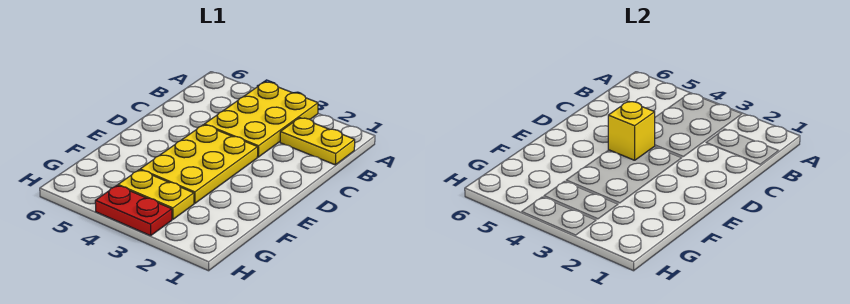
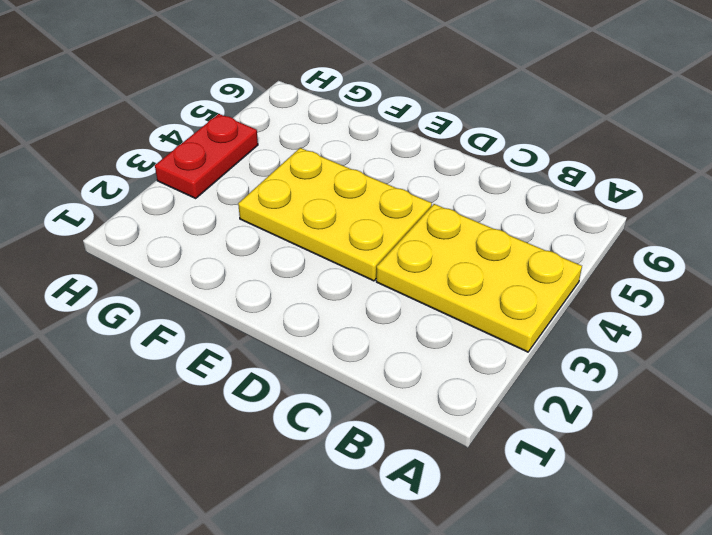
none -> yellow plate B1:B2 level 1
none -> yellow plate G3:G4 level 1

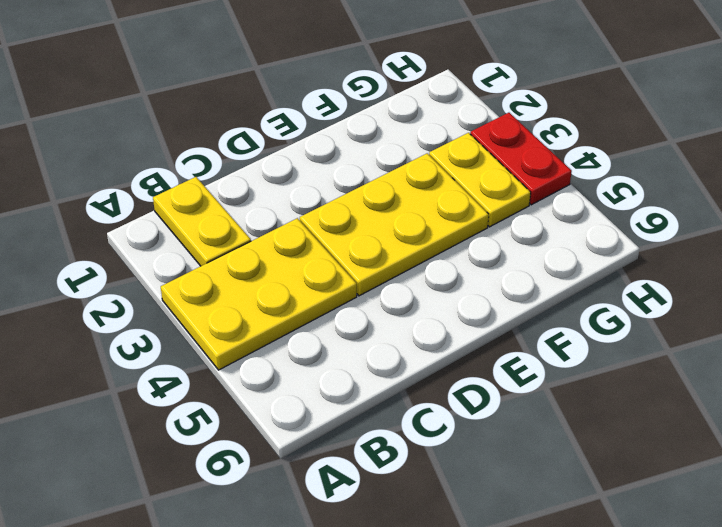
none -> yellow brick D4 level 2

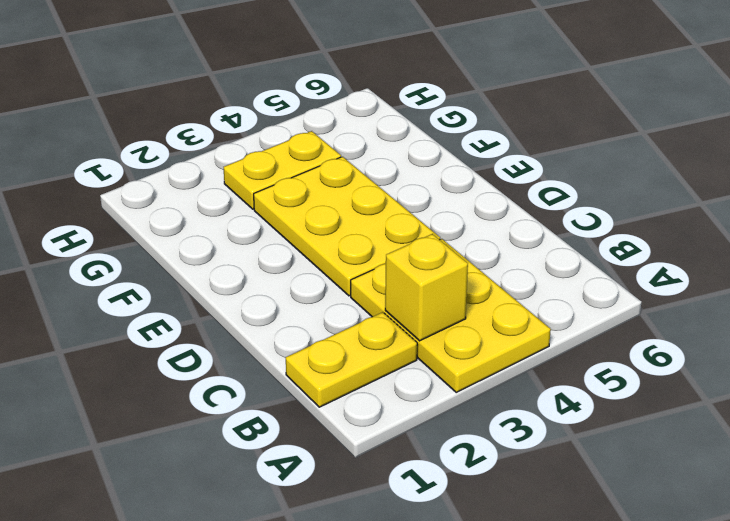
yellow brick B3 level 2 -> yellow brick D4 level 2
none -> red plate H3:H4 level 1

